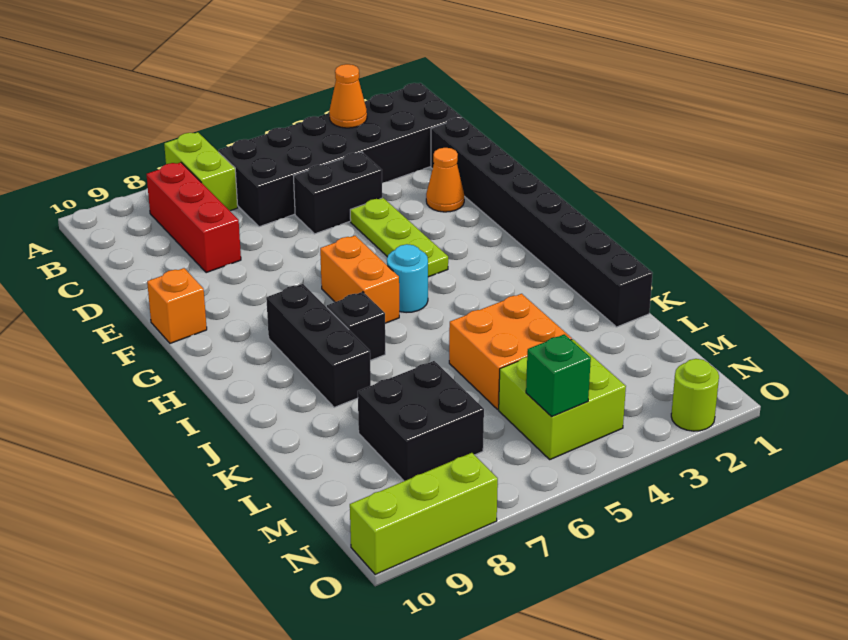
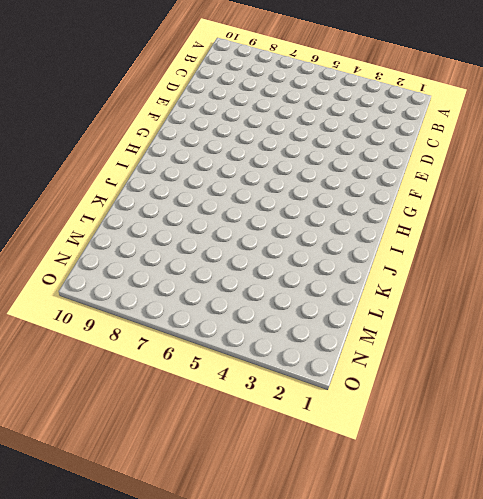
none -> lime brick A7:B7 level 1
none -> black brick B1:C6 level 1
none -> red brick B8:D8 level 1

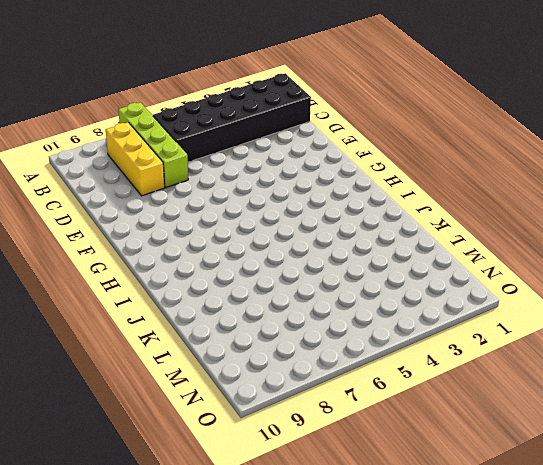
lime brick A7:D7 level 1 -> lime brick A7:B7 level 1
yellow brick B8:D8 level 1 -> red brick B8:D8 level 1
none -> black brick D1:K1 level 1
none -> black brick D4:D5 level 1
none -> orange cone E2 level 1

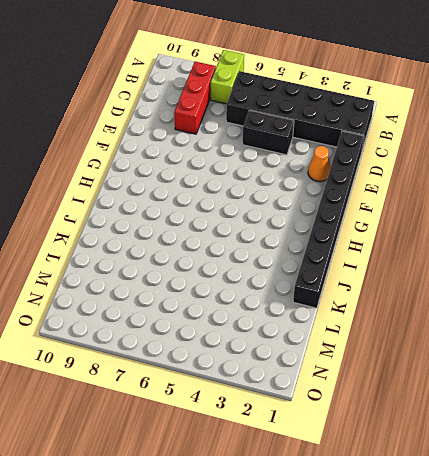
none -> lime plate E4:G4 level 1
none -> orange brick F10 level 1
none -> orange brick G6:H6 level 1

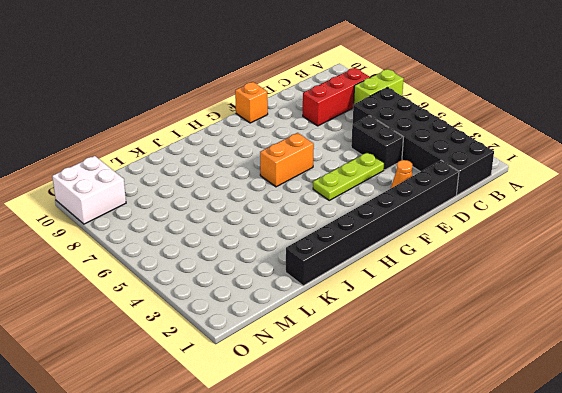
white brick N9:O10 level 1 -> lime brick O8:O10 level 1
none -> cyan round brick H5 level 1
none -> black brick H8:J8 level 1
none -> black brick I7 level 1

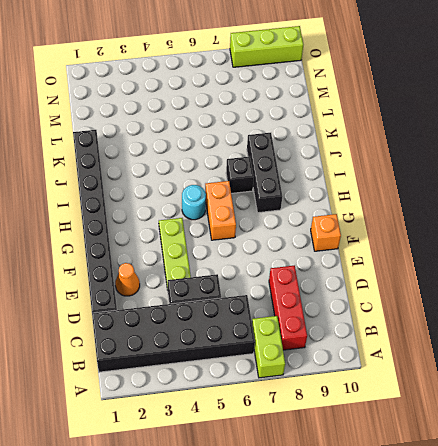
none -> orange brick K4:L5 level 1
none -> black brick L7:M8 level 1
none -> lime brick M4:N5 level 1

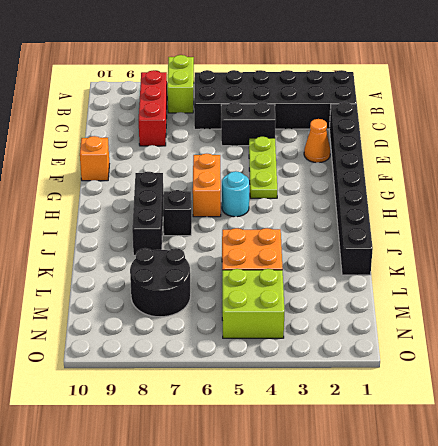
black round brick L7:M8 level 1 -> black brick L7:M8 level 1
none -> lime round brick O2 level 1
none -> lime brick O8:O10 level 1
none -> orange cone B3 level 2

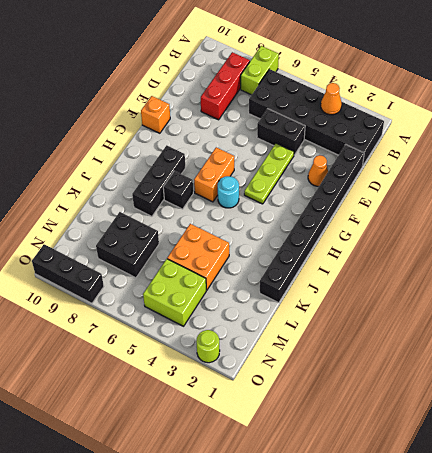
black brick O8:O10 level 1 -> lime brick O8:O10 level 1
none -> green brick N5 level 2

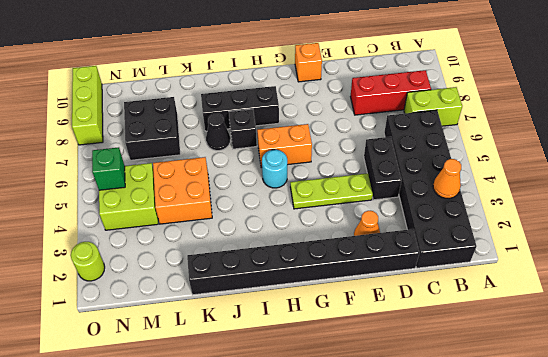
black cone J7 level 1 -> none

